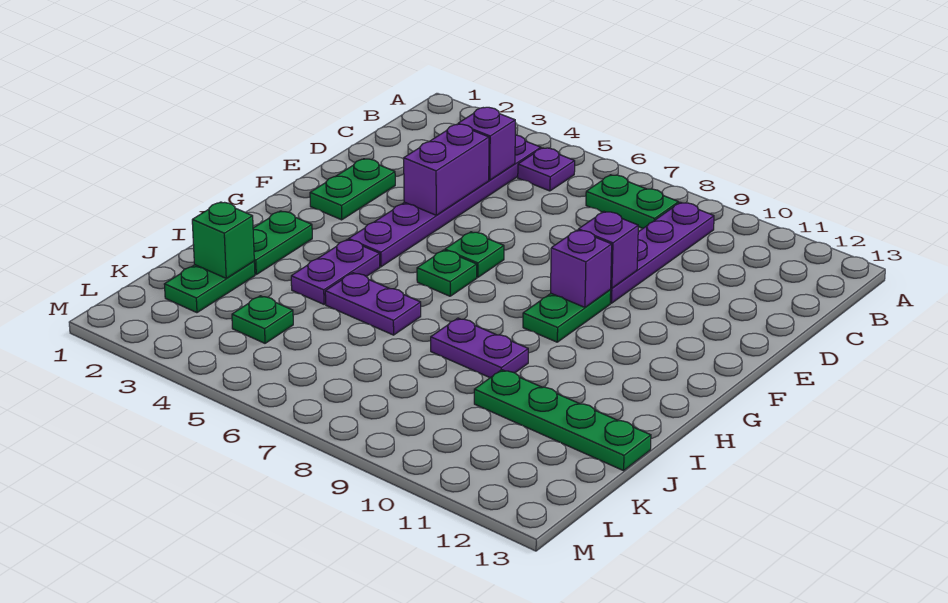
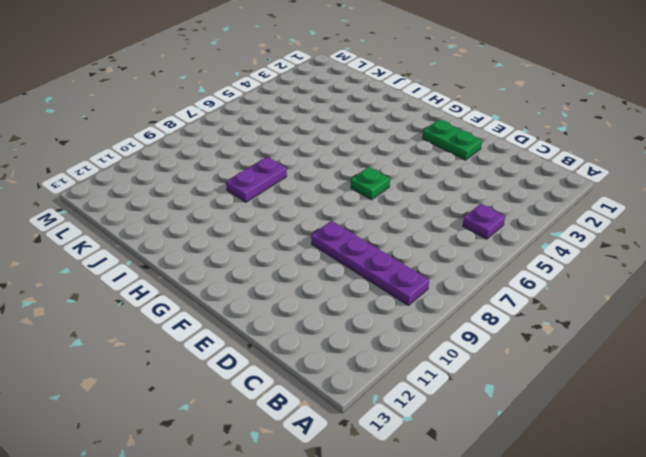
none -> purple plate B4:G4 level 1
none -> green plate B7:B8 level 1
none -> green plate F9:G9 level 1

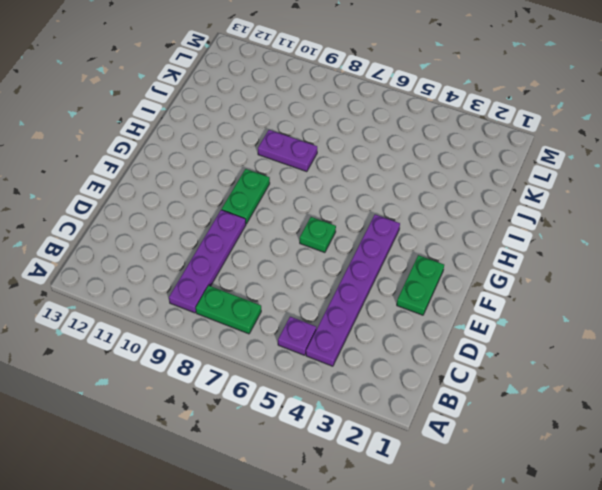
none -> green plate G6 level 1
none -> green plate H2:I2 level 1
none -> purple plate H4:I4 level 1

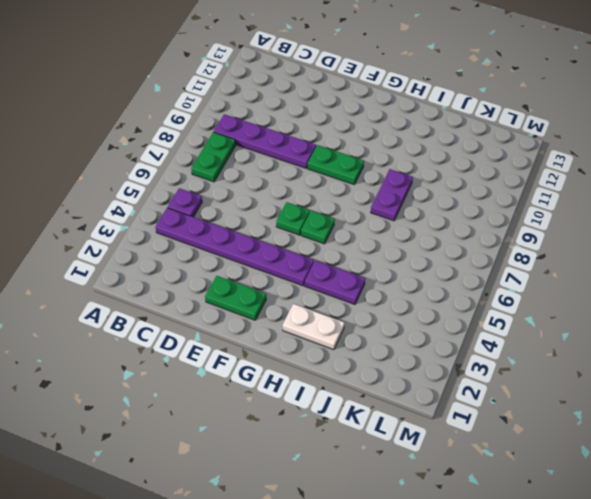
white plate H2:I2 level 1 -> green plate H2:I2 level 1
none -> purple plate I5:I6 level 1
none -> green plate J2:K2 level 1
none -> green plate J10:J13 level 1

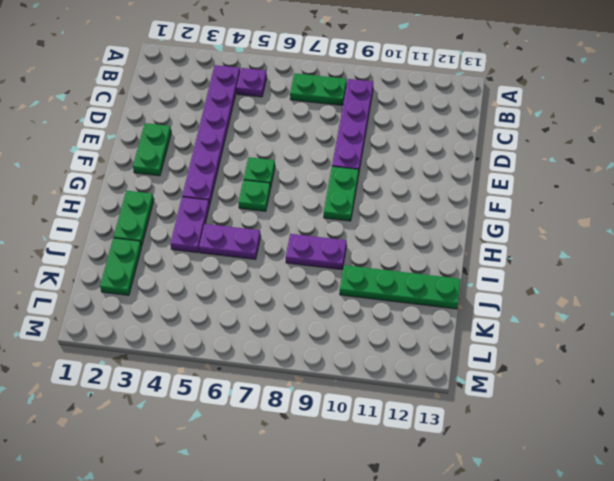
none -> green plate K4 level 1
none -> purple brick C4 level 2
none -> purple brick D4:E4 level 2

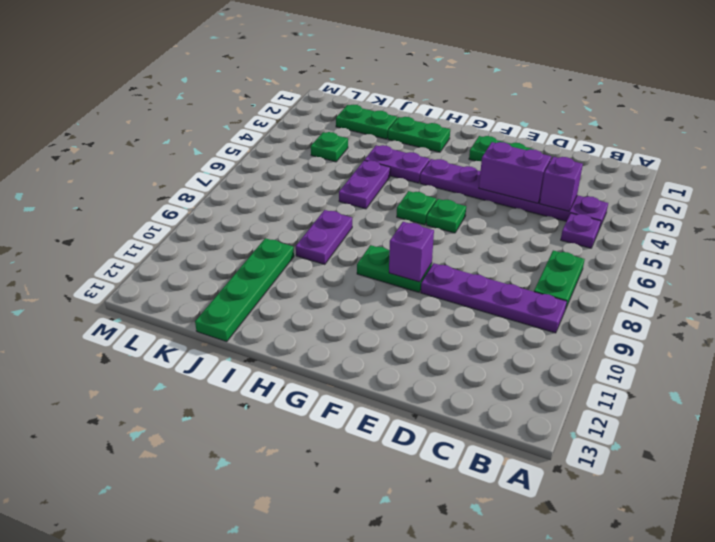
none -> purple brick E9 level 2
none -> green brick J2 level 2

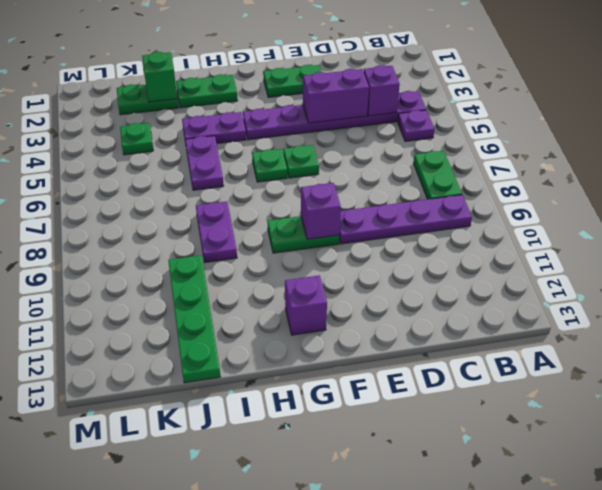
purple brick G12 level 1 -> purple brick E9 level 2

